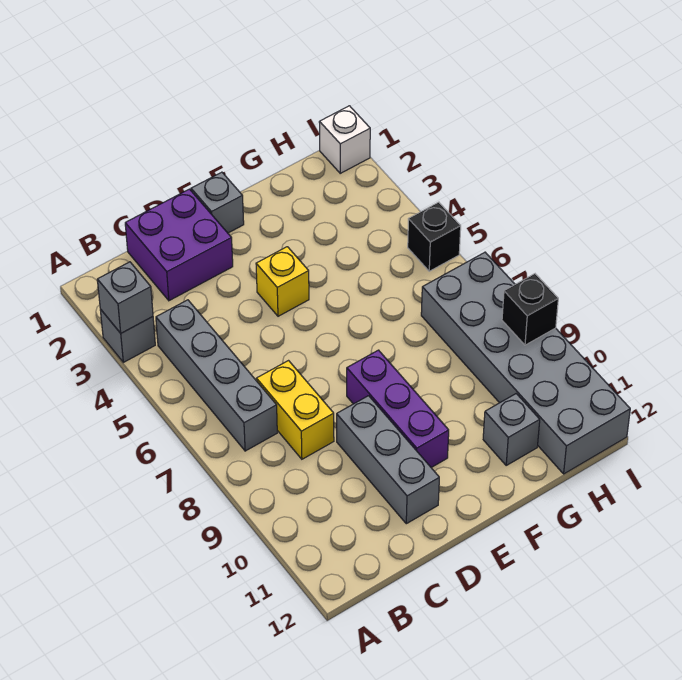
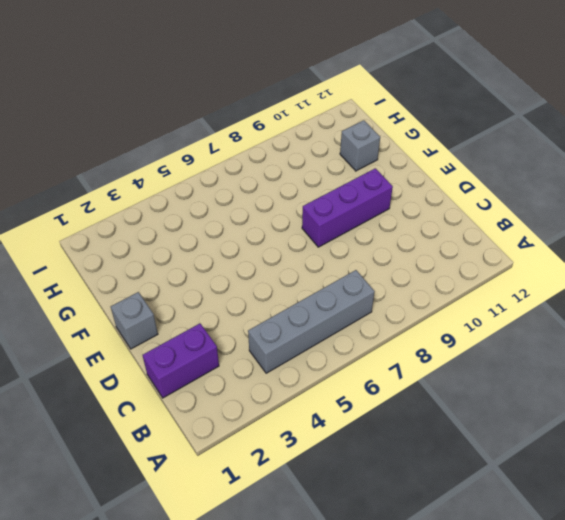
purple brick C1:C2 level 1 -> purple brick C1:D2 level 1
none -> grey brick A3 level 1
none -> yellow brick C7:C8 level 1
none -> grey brick D9:D11 level 1

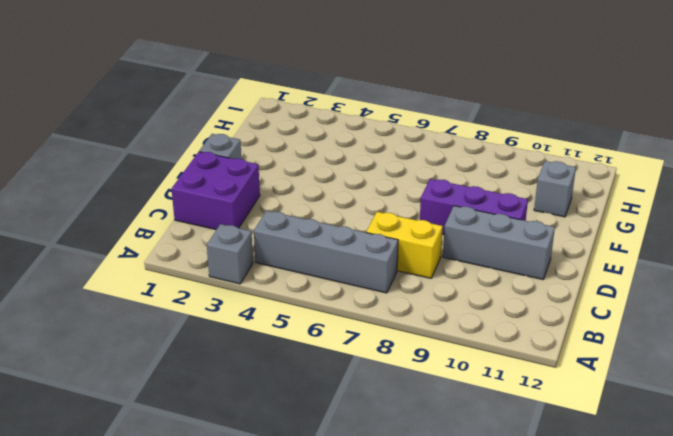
none -> yellow brick E4 level 1
none -> grey brick H7:I12 level 1
none -> white brick I1 level 1

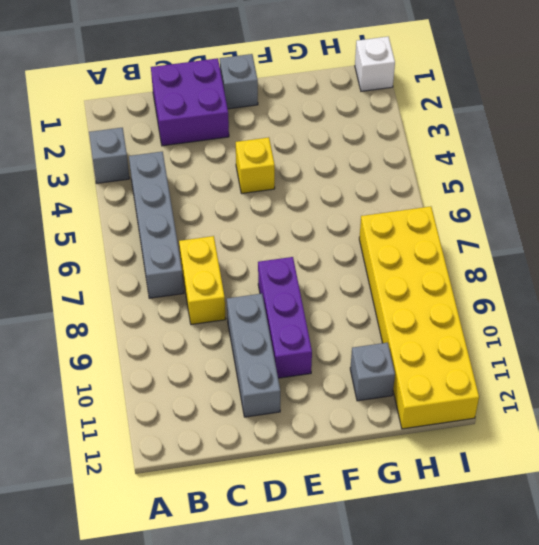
yellow brick H7:I12 level 1 -> grey brick H7:I12 level 1
none -> black brick I5 level 1
none -> grey brick A3 level 2
none -> black brick I9 level 2

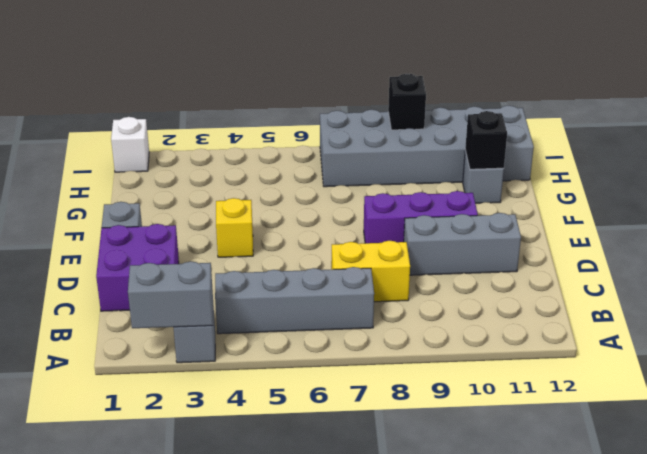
grey brick A2:A3 level 2 -> grey brick A3 level 2
black brick G11 level 2 -> black brick I5 level 1

